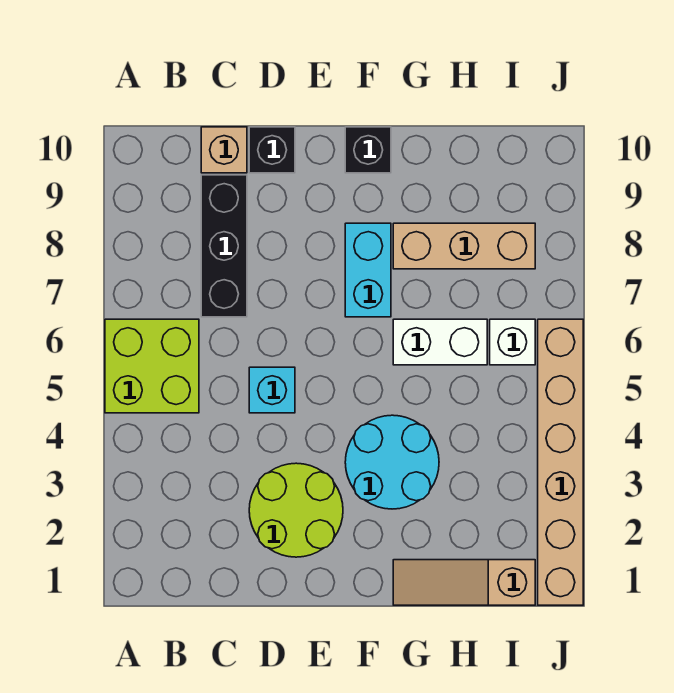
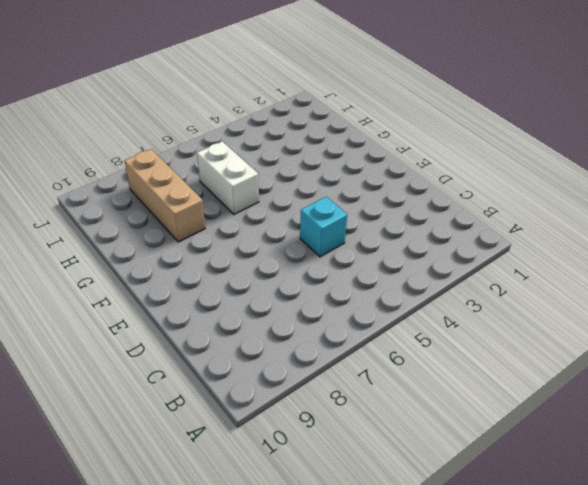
none -> lime brick A5:B6 level 1
none -> black brick C7:C9 level 1
none -> tan brick C10 level 1

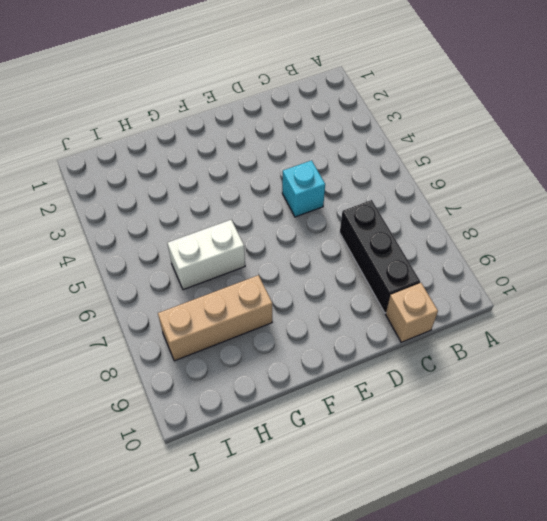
none -> lime brick A5:B6 level 1
none -> lime round brick D2:E3 level 1
none -> black brick D10 level 1

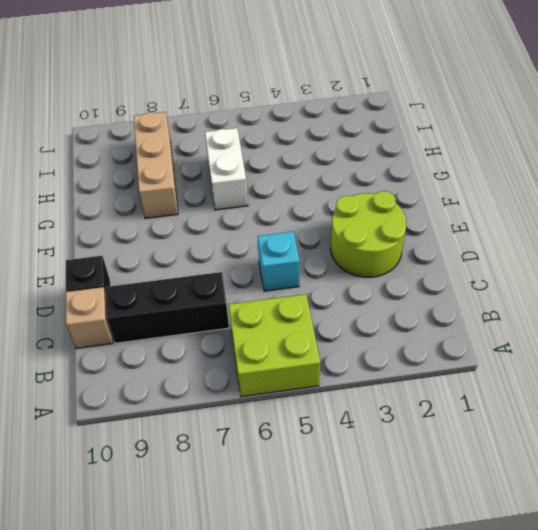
none -> cyan round brick F3:G4 level 1
none -> cyan brick F7:F8 level 1
none -> black brick F10 level 1

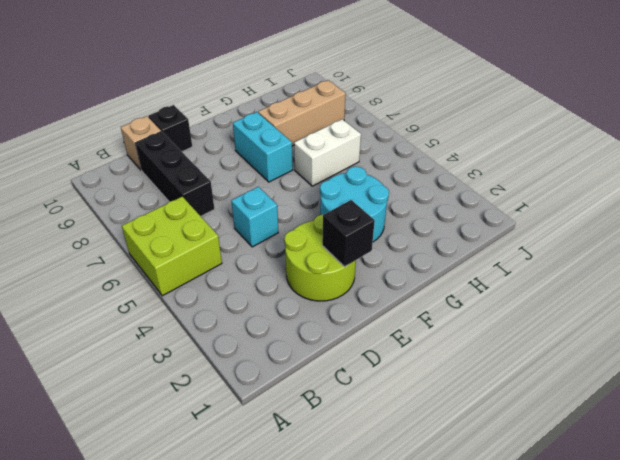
black brick E2 level 2 -> black brick F10 level 1
none -> tan slope G1:I1 level 1 top I
none -> white brick I6 level 1
none -> tan brick J1:J6 level 1

